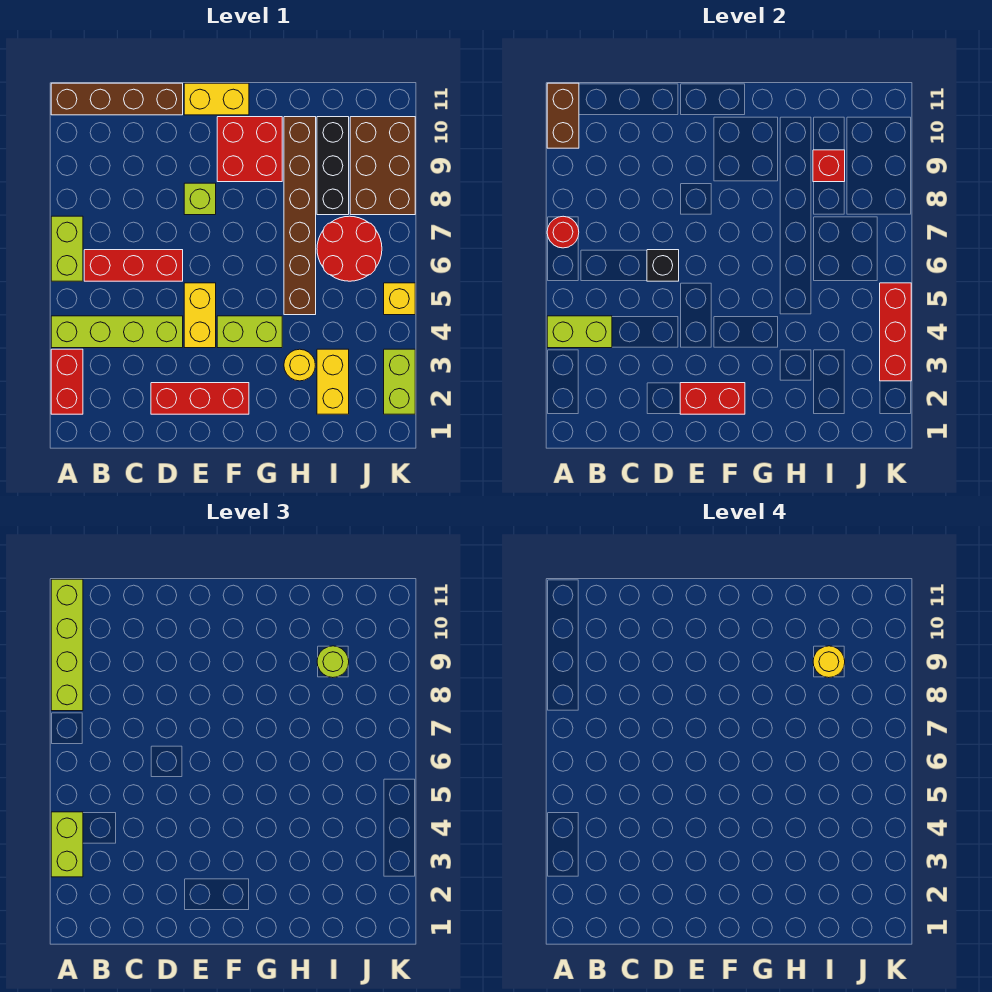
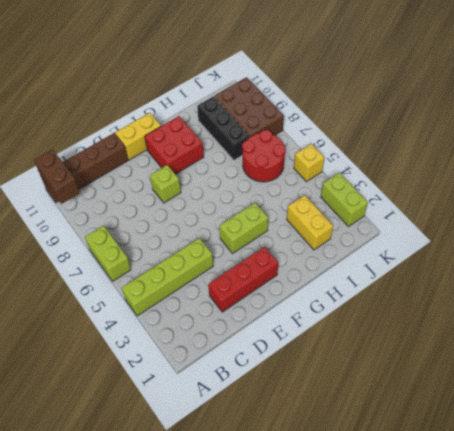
none -> red brick A2:A3 level 1
none -> red brick B6:D6 level 1
none -> yellow brick E4:E5 level 1
none -> yellow round brick H3 level 1

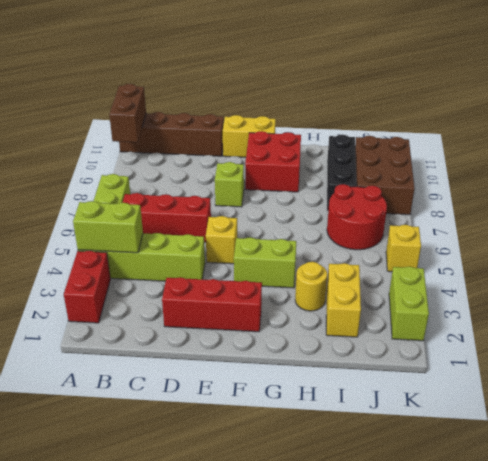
yellow brick E5 level 1 -> yellow brick E4:E5 level 1
none -> brown brick H5:H10 level 1
none -> red round brick A7 level 2
none -> black brick D6 level 2
none -> red brick E2:F2 level 2

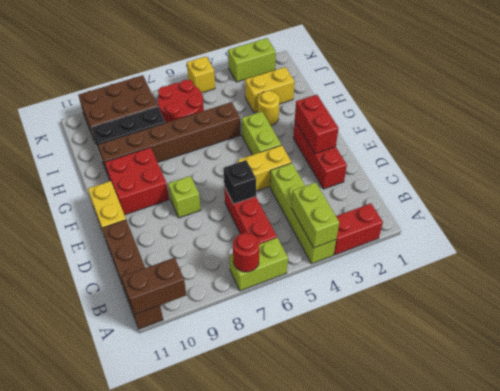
none -> red brick I9 level 2
none -> red brick K3:K5 level 2
none -> lime brick A3:A4 level 3
none -> lime brick A8:A11 level 3

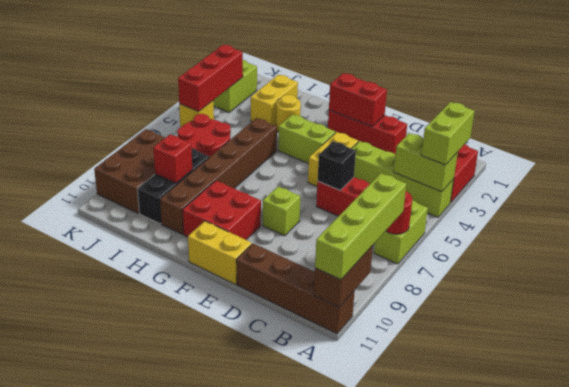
none -> lime round brick I9 level 3
none -> yellow round brick I9 level 4

